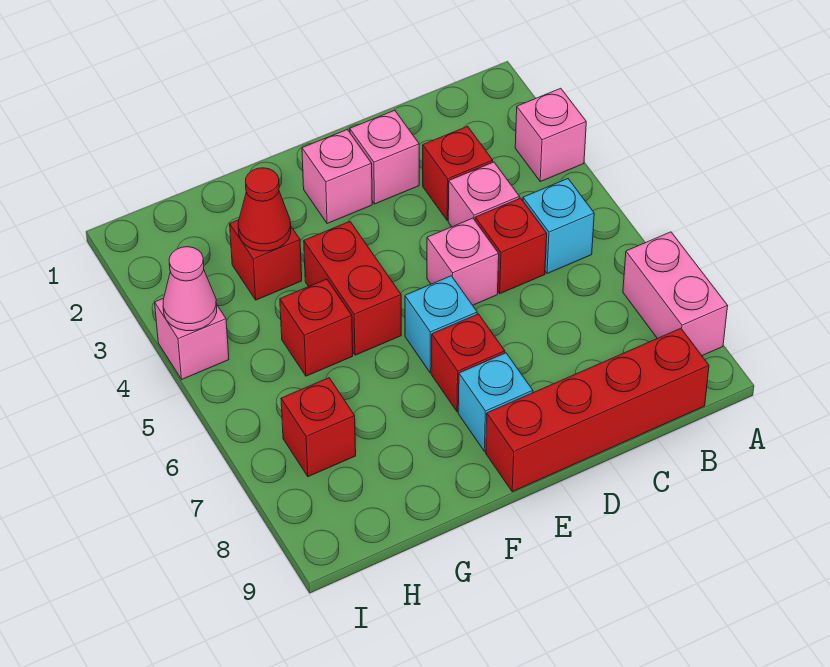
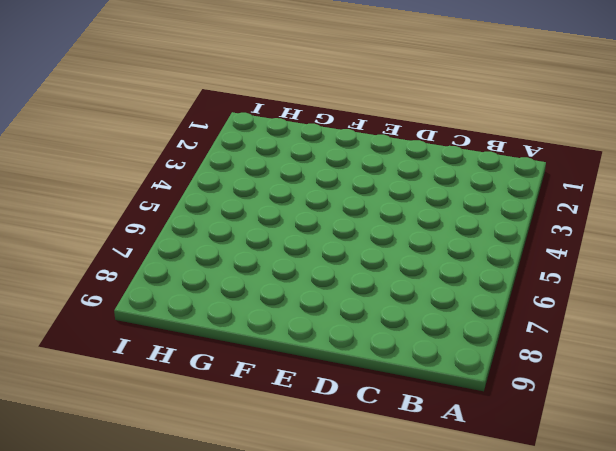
none -> pink brick A3 level 1
none -> pink brick A7:A8 level 1
none -> cyan brick B5 level 1

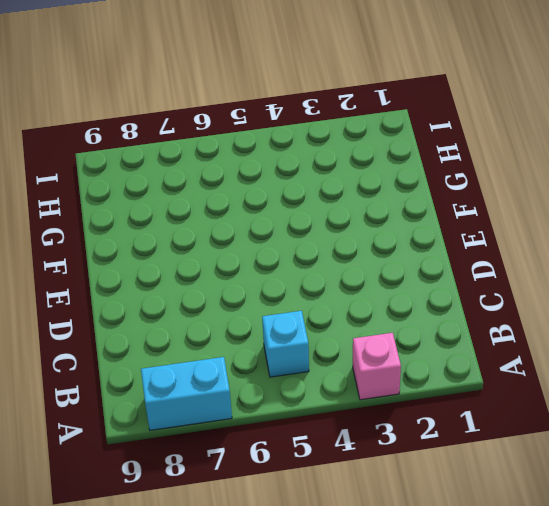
cyan brick A7:A8 level 1 -> pink brick A7:A8 level 1
none -> red brick B9:E9 level 1
none -> red brick C3 level 1
none -> pink brick C4 level 1

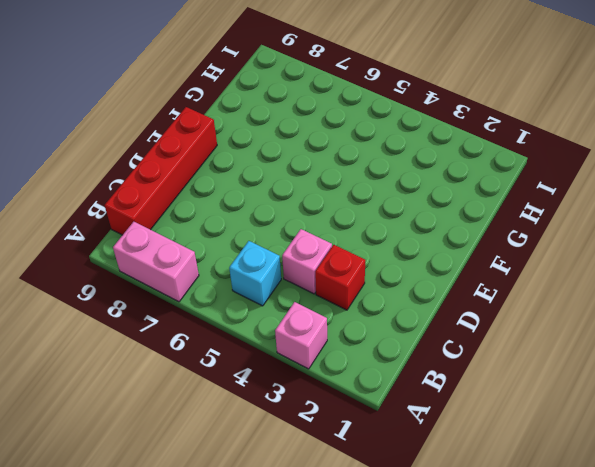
none -> red brick C5 level 1
none -> pink brick D2 level 1
none -> pink brick D5 level 1

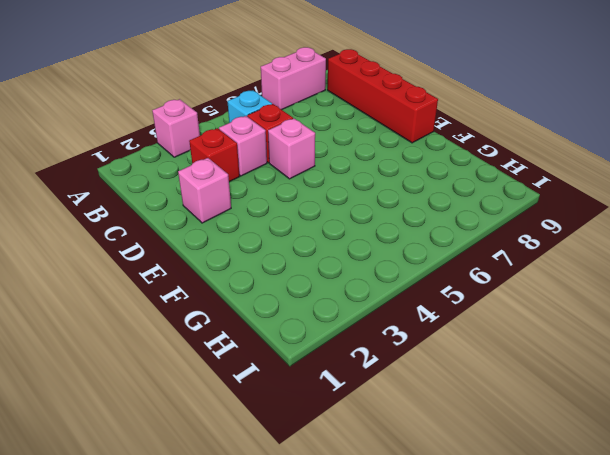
none -> pink brick E2 level 1
none -> cyan brick E6 level 1
none -> red brick E7 level 1

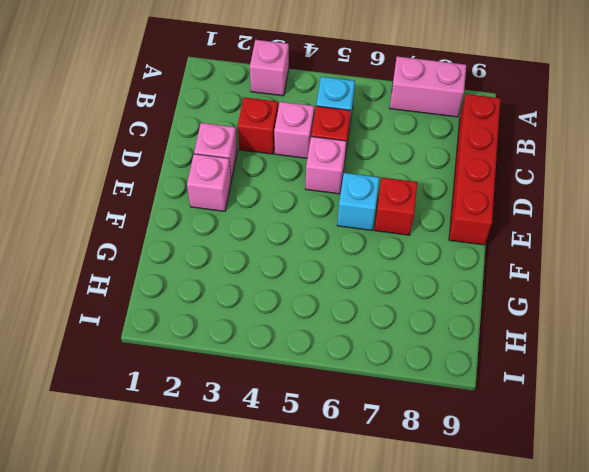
none -> cyan brick E8 level 1
none -> red brick F4:F5 level 1
none -> red brick G3 level 1

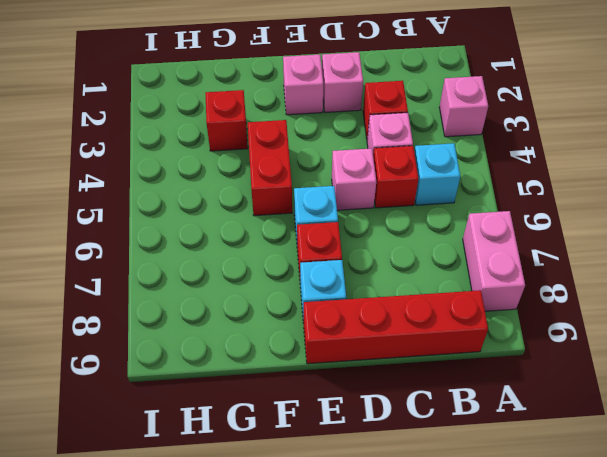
none -> red brick G5 level 1
none -> red brick H7 level 1
none -> pink brick I4 level 1

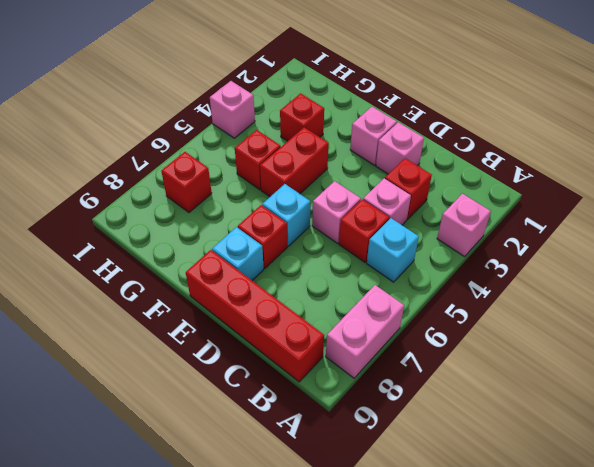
none -> red cone G3 level 2
none -> pink cone I4 level 2

